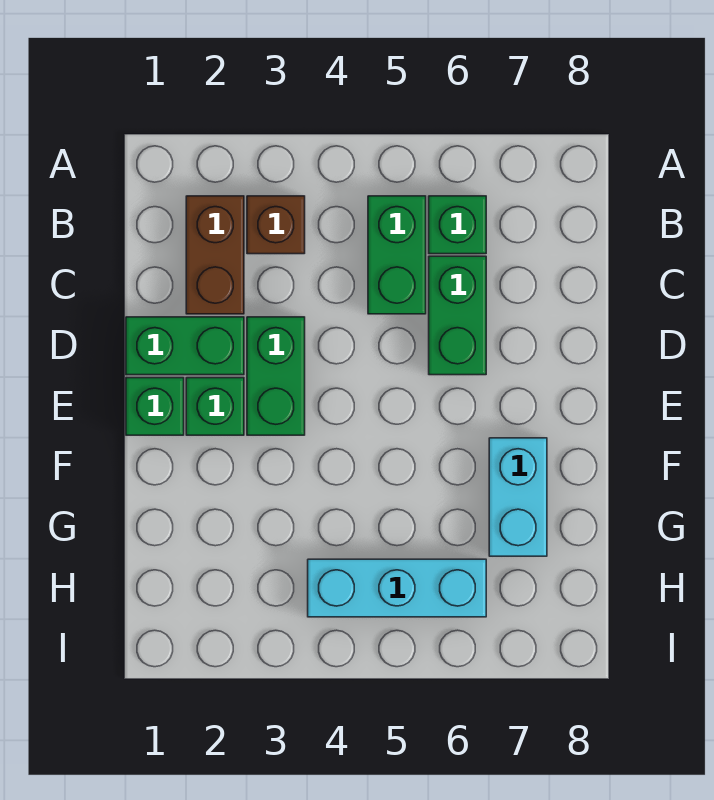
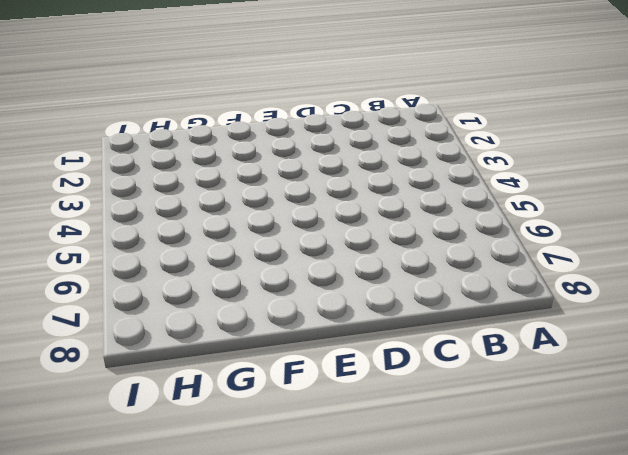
none -> brown brick B2:C2 level 1
none -> brown brick B3 level 1

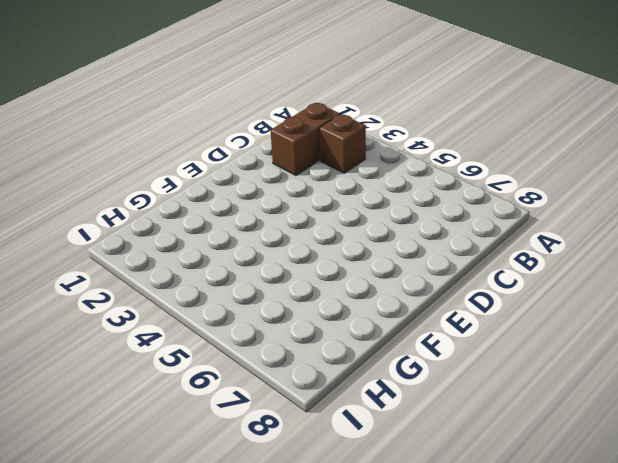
none -> green brick B5:C5 level 1
none -> green brick B6 level 1

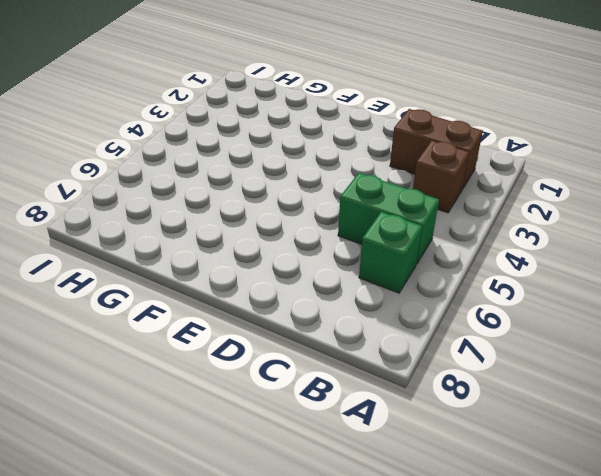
none -> green brick C6:D6 level 1
none -> green brick D1:D2 level 1

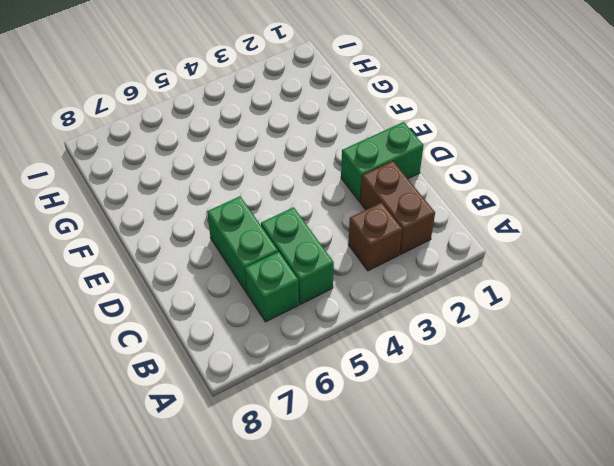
none -> green brick D3:E3 level 1
none -> green brick E1 level 1

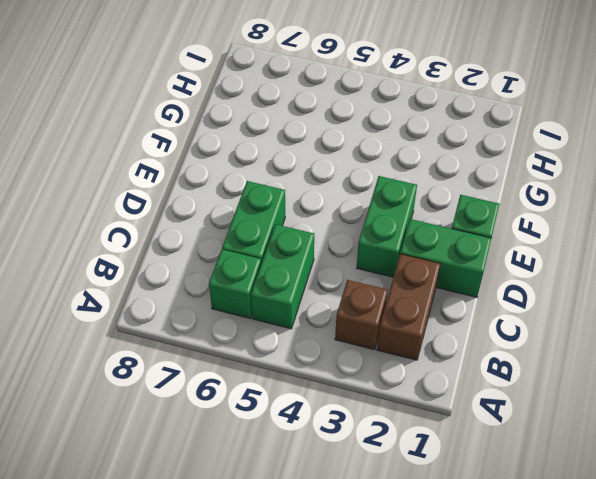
none -> green brick E2 level 1
none -> cyan brick F7:G7 level 1

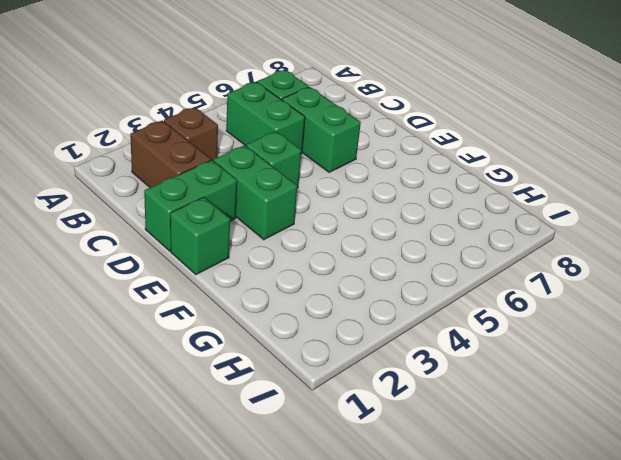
green brick D4 level 1 -> green brick E2 level 1
none -> cyan brick F7:G7 level 1
none -> cyan brick H4:H6 level 1

